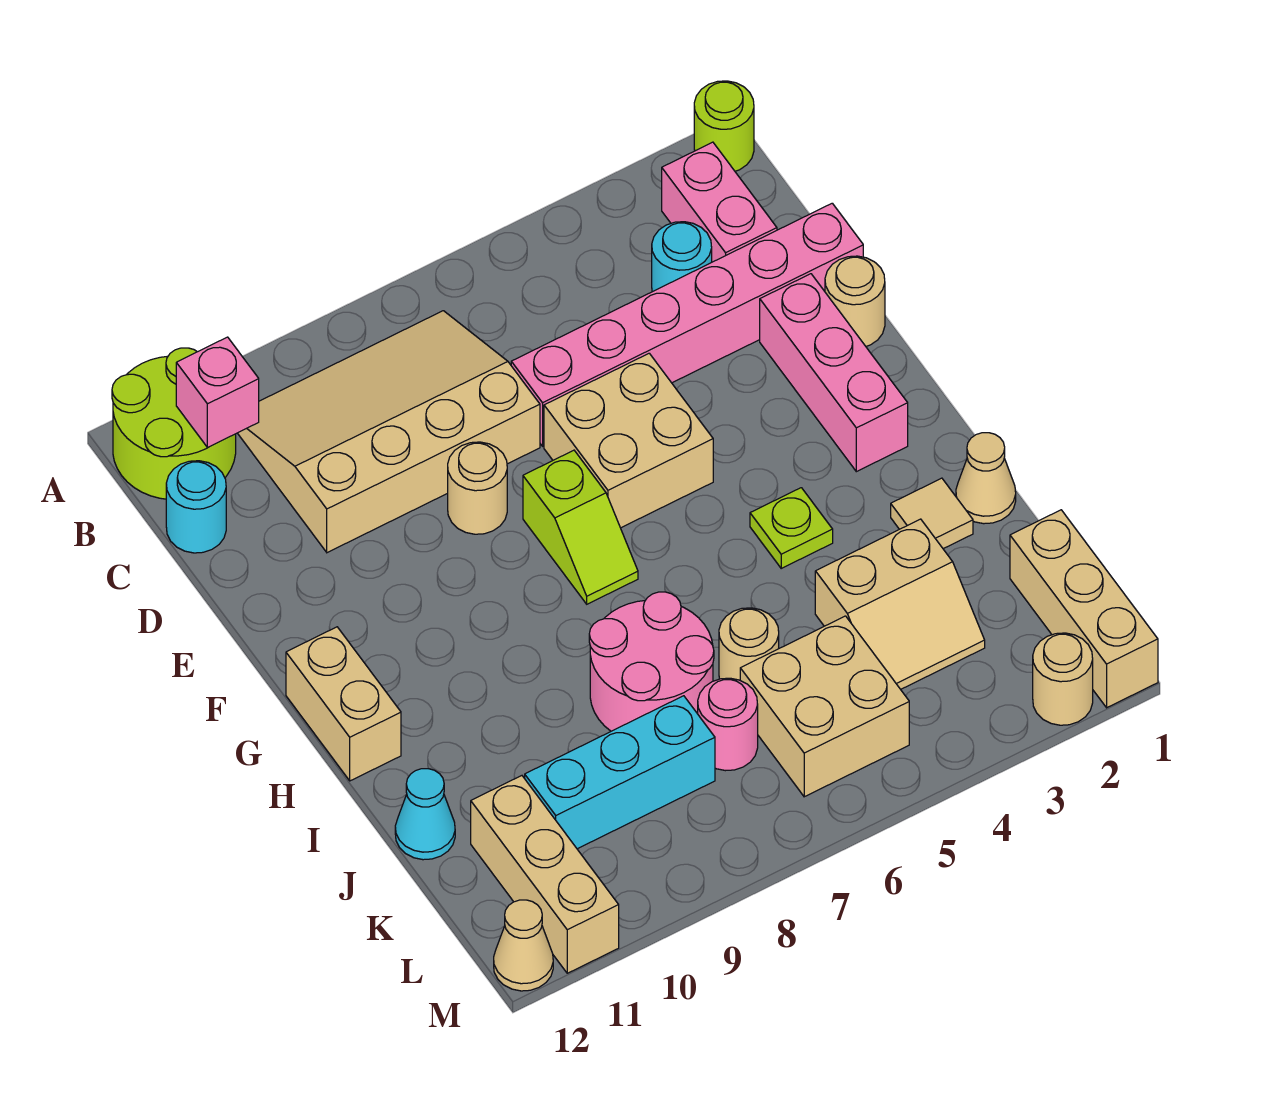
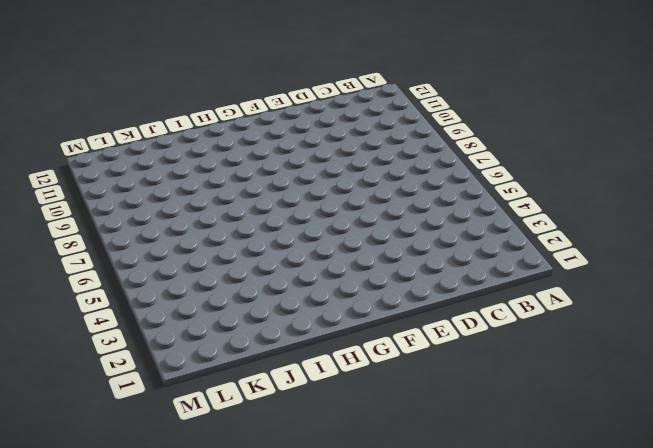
none -> lime round brick A1 level 1
none -> lime round brick A11:B12 level 1
none -> pink brick B2:C2 level 1

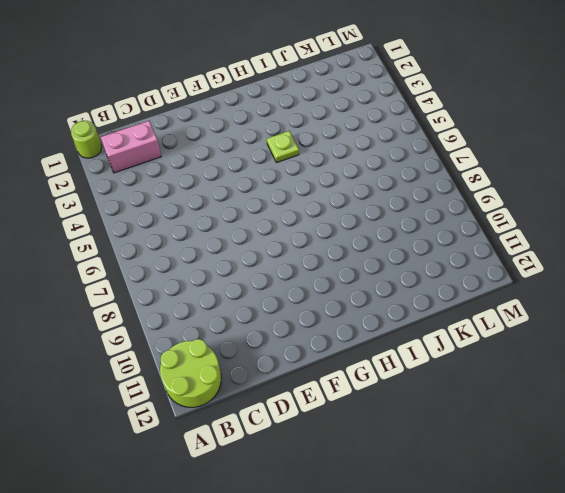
none -> tan slope B7:D10 level 1 top D
none -> cyan round brick C3 level 1
none -> cyan round brick C12 level 1

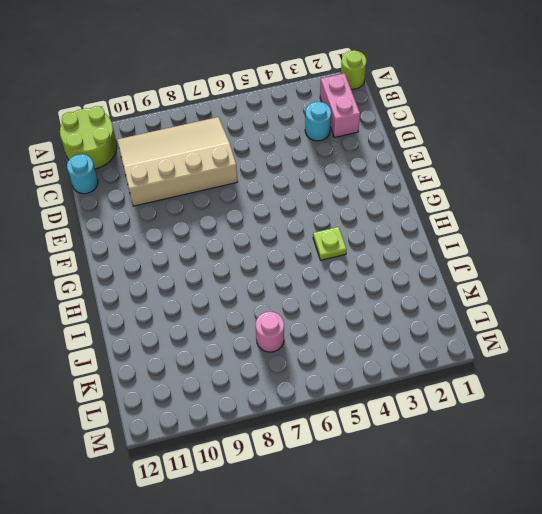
none -> pink brick D1:D6 level 1
none -> tan round brick E1 level 1
none -> pink brick E2:G2 level 1

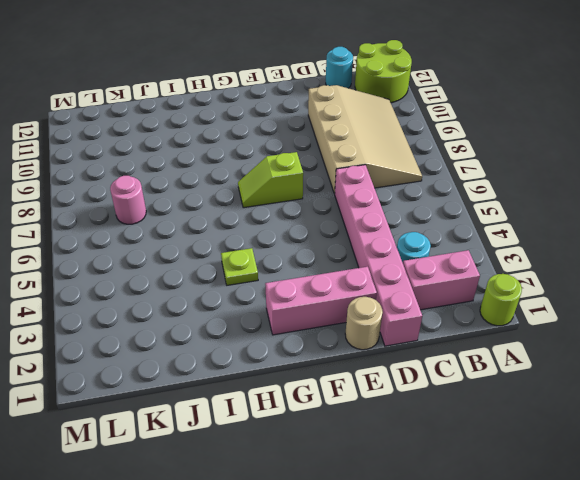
none -> tan brick E5:F6 level 1
none -> tan round brick E8 level 1
none -> tan brick G12:H12 level 1

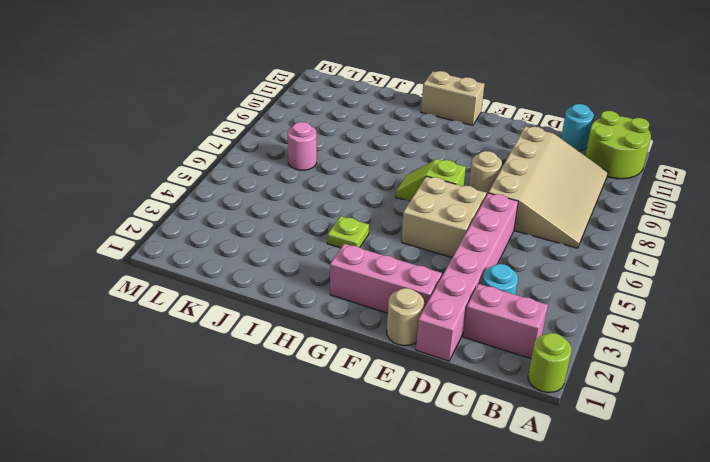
none -> tan cone I1 level 1
none -> tan tile I2 level 1
none -> pink round brick I7:J8 level 1

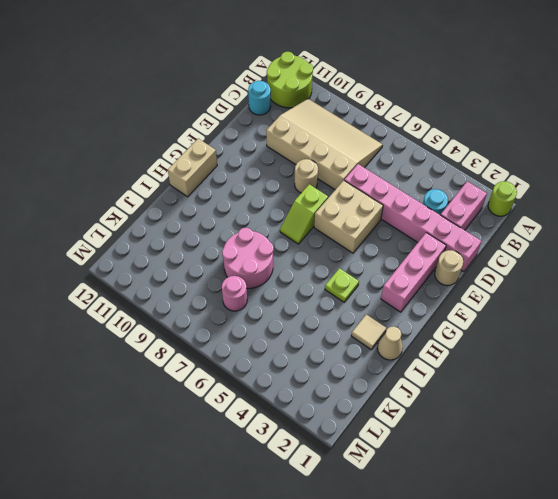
none -> tan slope J3:K4 level 1 top J
none -> tan round brick J6 level 1
none -> cyan cone J12 level 1

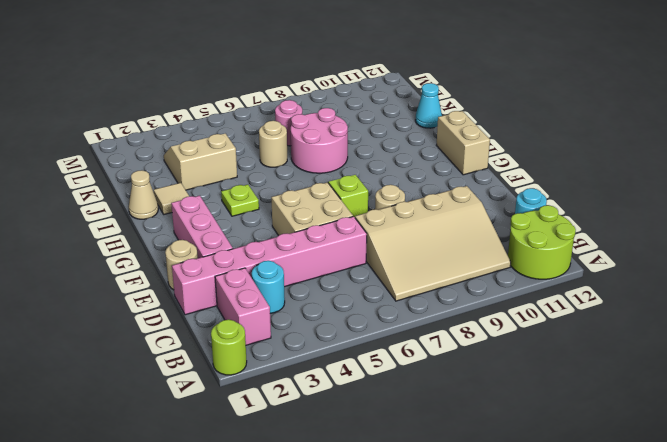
none -> tan brick K1:M1 level 1
none -> tan brick K5:L6 level 1
none -> cyan brick K8:K10 level 1

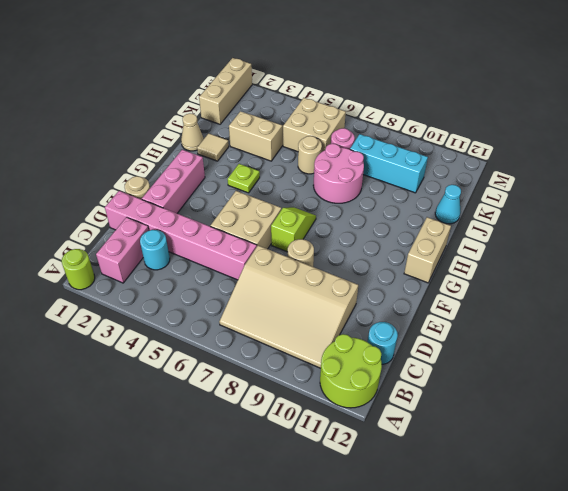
none -> tan brick K11:M11 level 1
none -> tan round brick M2 level 1
none -> tan cone M12 level 1

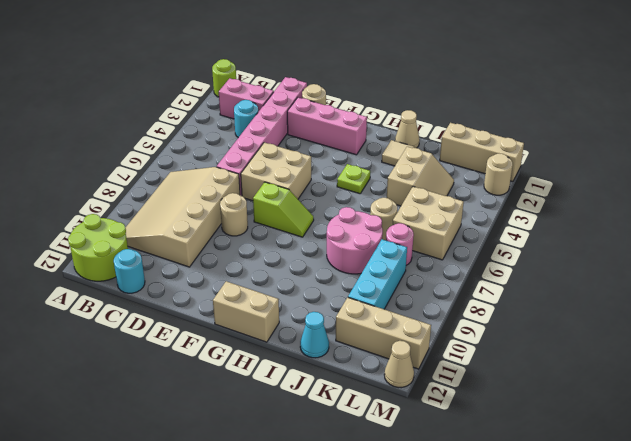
none -> pink brick B11 level 2

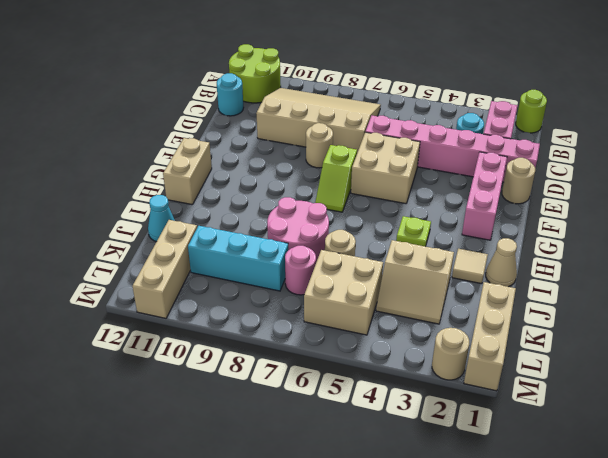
none -> tan cone M12 level 1
none -> pink brick B11 level 2

